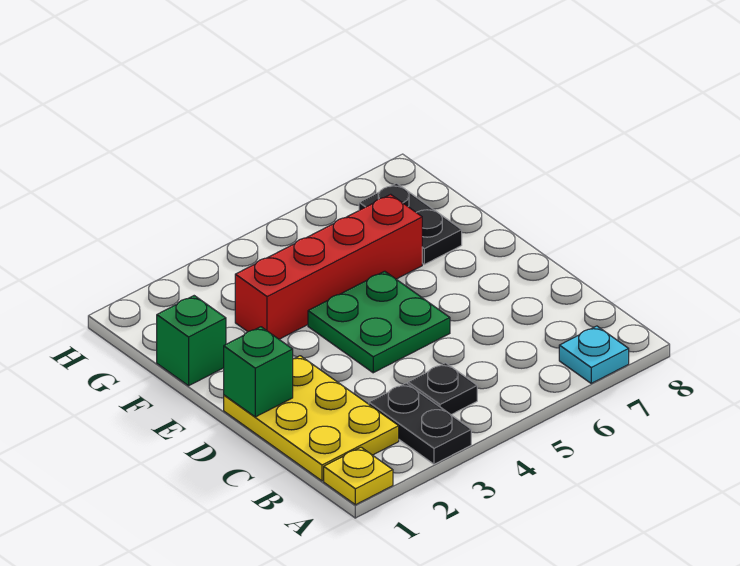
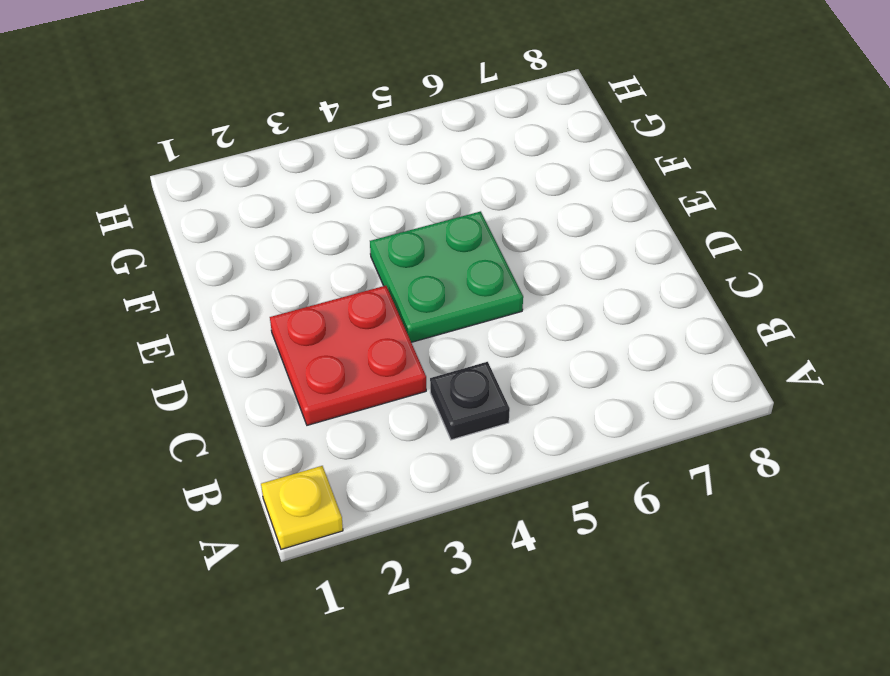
red plate C2:D3 level 1 -> yellow plate B1:D2 level 1
none -> black plate A3:B3 level 1
none -> cyan plate A7 level 1

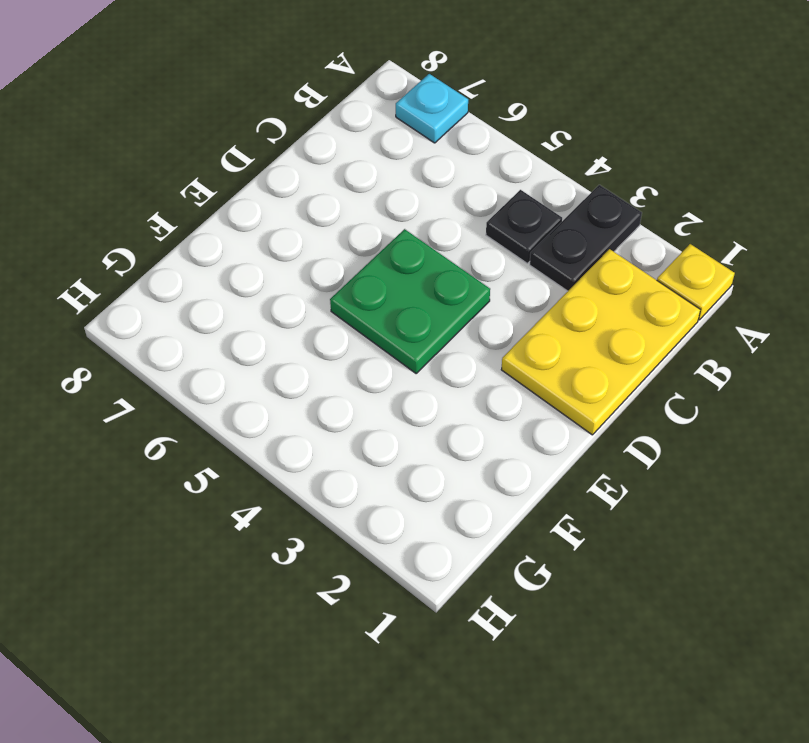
none -> green brick F1 level 1
none -> red brick F3:F6 level 1

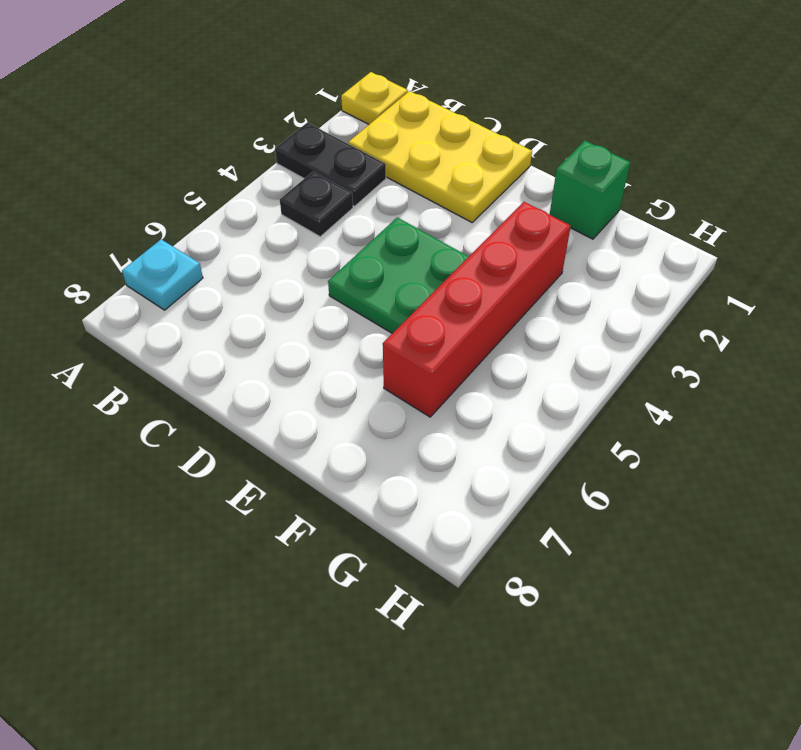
none -> black plate F7:G7 level 1
none -> green brick D1 level 2

